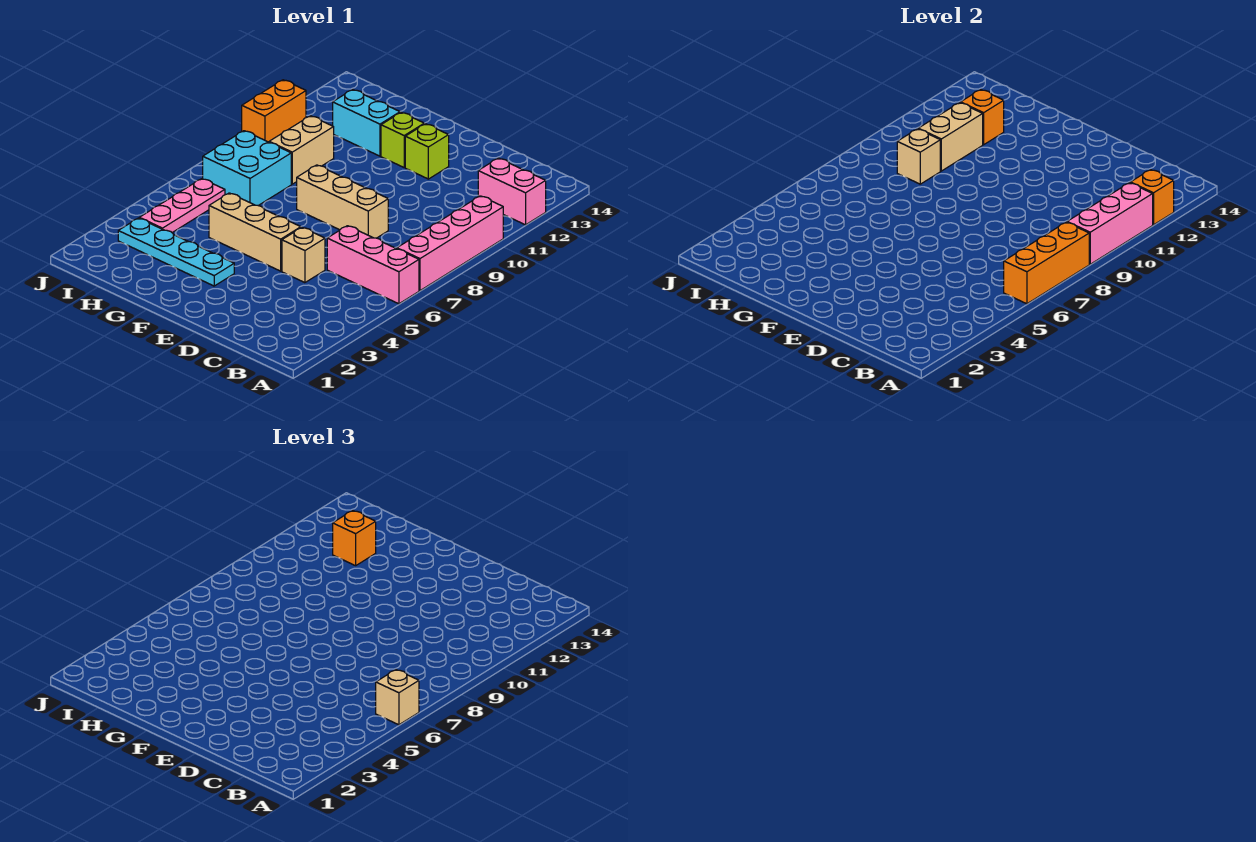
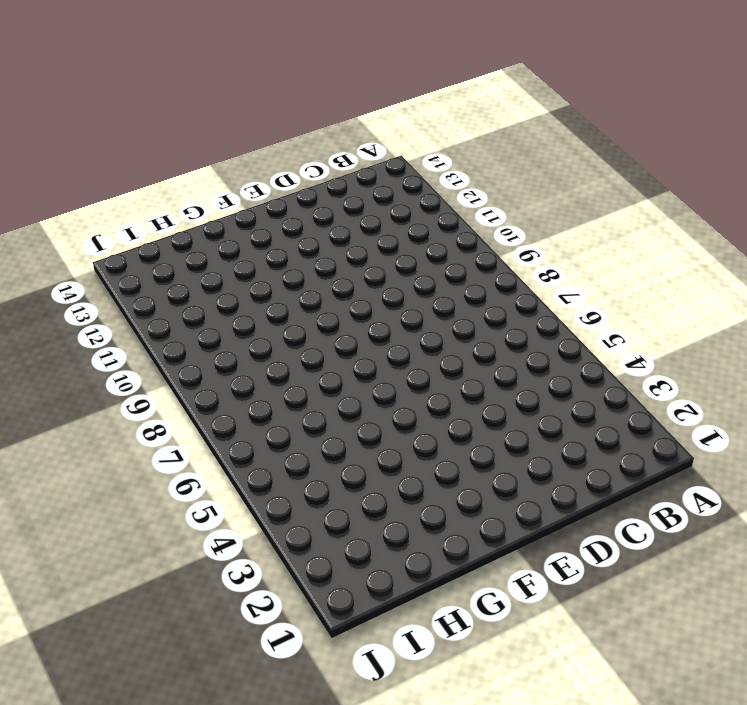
none -> pink brick A6:C6 level 1
none -> pink brick A7:A10 level 1
none -> pink brick A12:B12 level 1

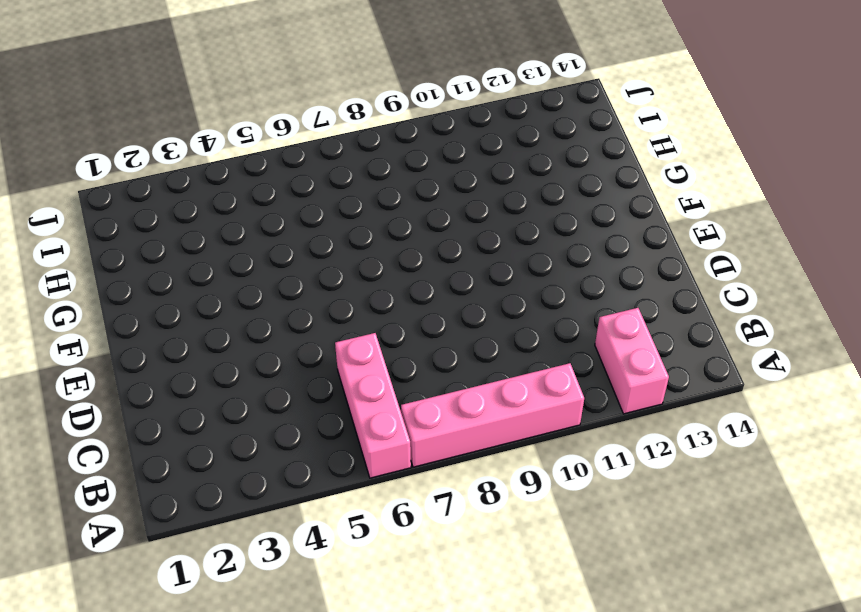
none -> tan brick D5 level 1
none -> tan brick D8:F8 level 1
none -> tan brick E5:G5 level 1

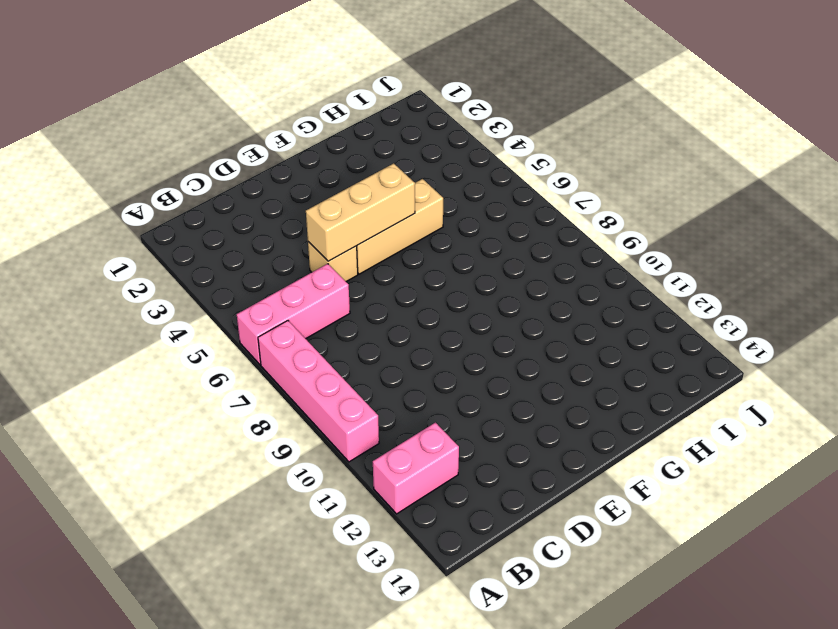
tan brick D5:F5 level 2 -> tan brick D8:F8 level 1
none -> lime brick E12 level 1
none -> cyan plate F3:I3 level 1
none -> lime brick F12 level 1

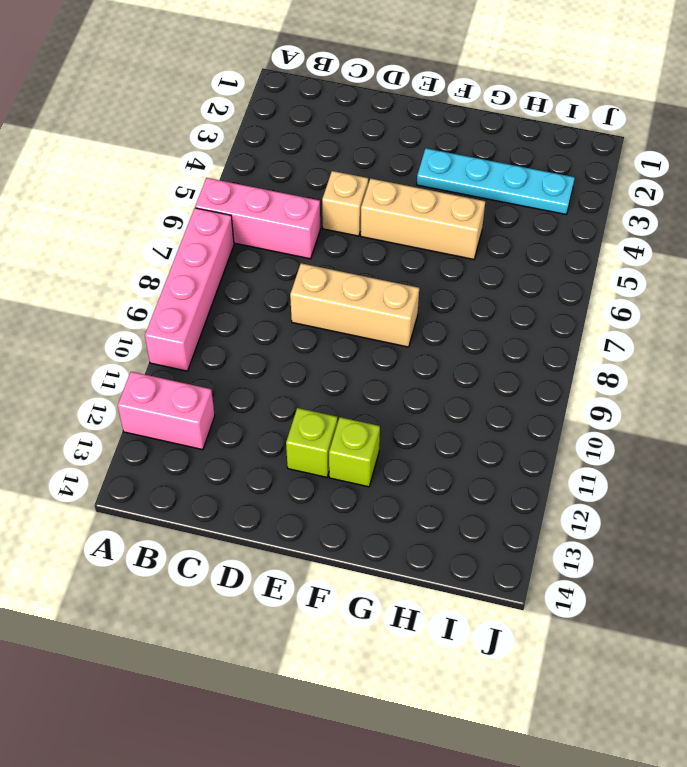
none -> cyan brick G12:H12 level 1
none -> cyan brick H7:I8 level 1
none -> tan brick H9:H10 level 1

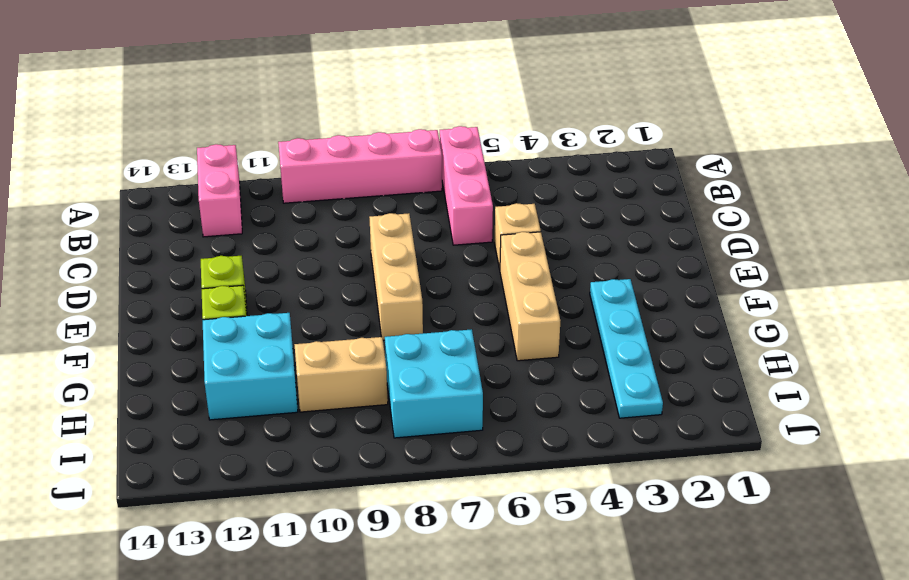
cyan brick G11:H12 level 1 -> cyan brick G12:H12 level 1
none -> pink plate I4:I6 level 1
none -> orange brick J10:J11 level 1
none -> orange brick A6:A8 level 2

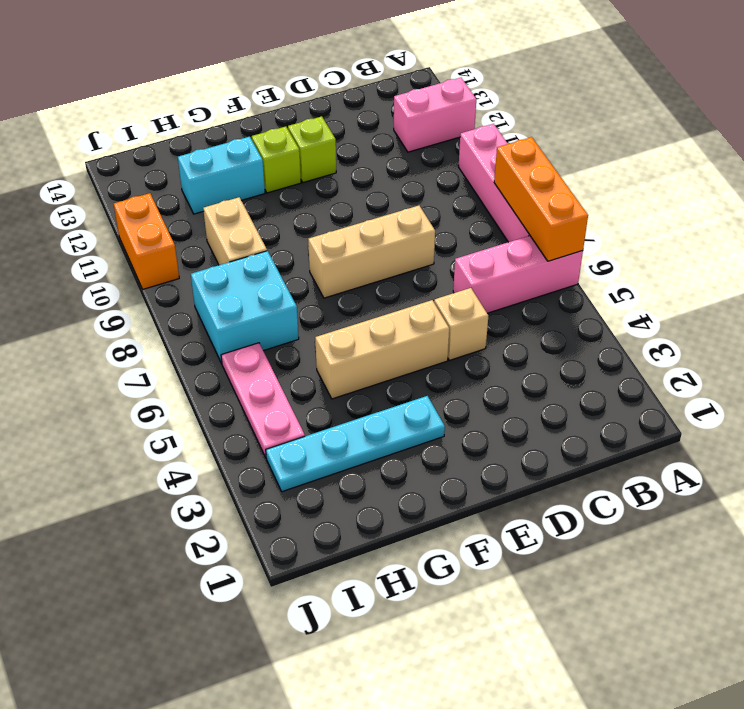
none -> pink brick A9:A11 level 2
none -> orange brick A12 level 2
none -> tan brick H9 level 2

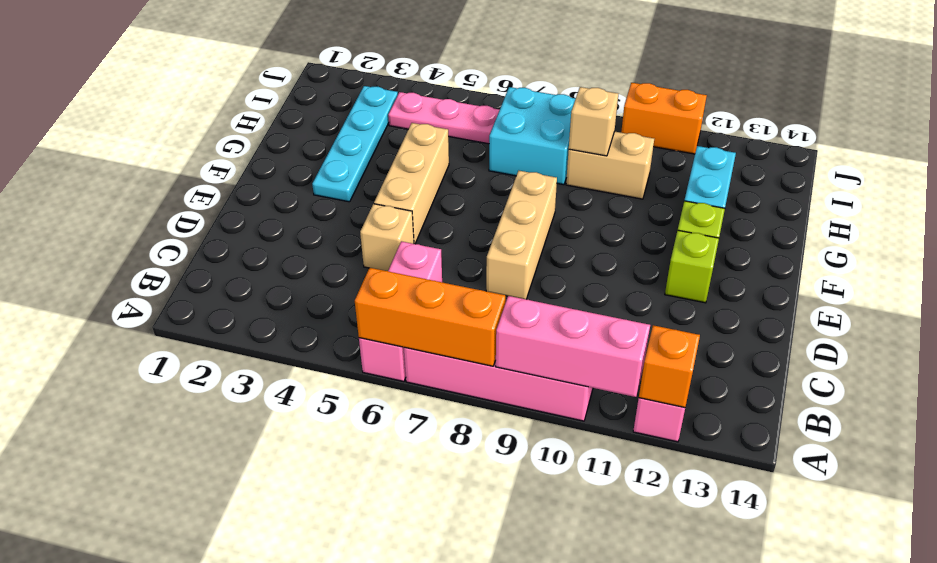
none -> tan brick H10:H11 level 2
none -> orange brick H12 level 2
none -> tan brick A6 level 3

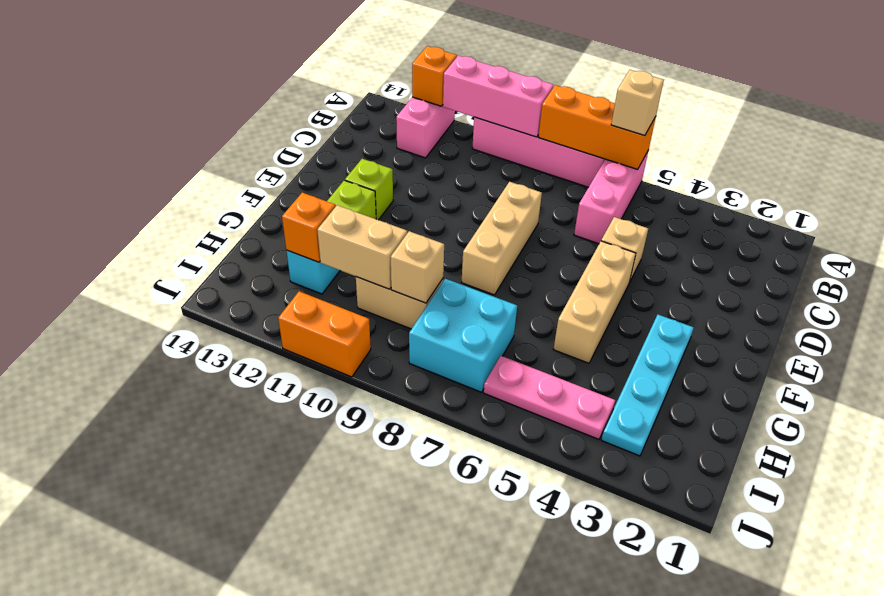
none -> orange brick H12 level 3

